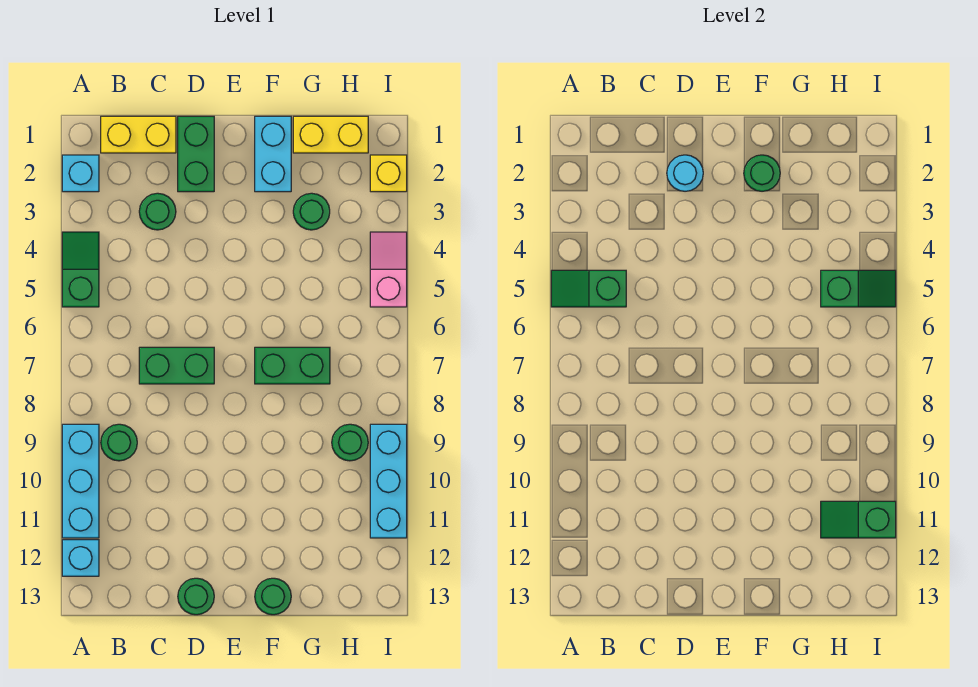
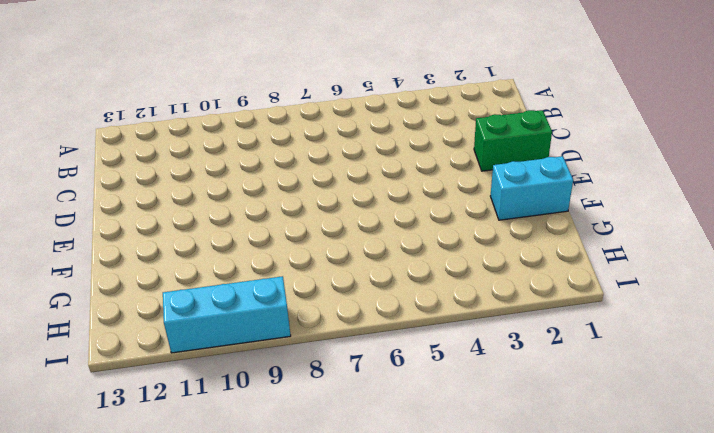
none -> cyan brick A2 level 1
none -> green slope A4:A5 level 1 top 5
none -> cyan brick A9:A11 level 1

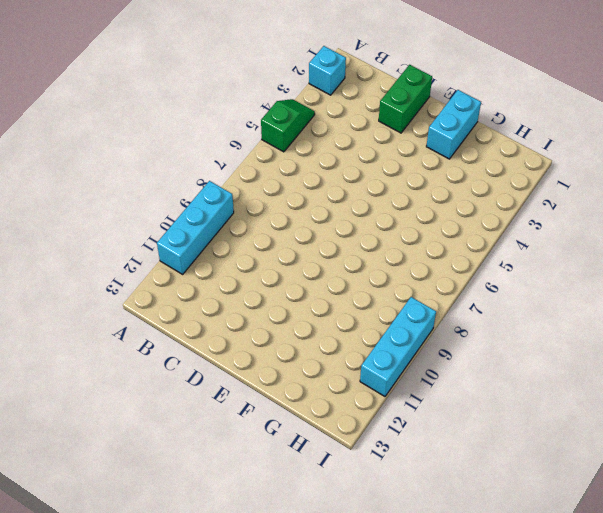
none -> cyan brick A12 level 1
none -> yellow brick B1:C1 level 1
none -> green round brick B9 level 1

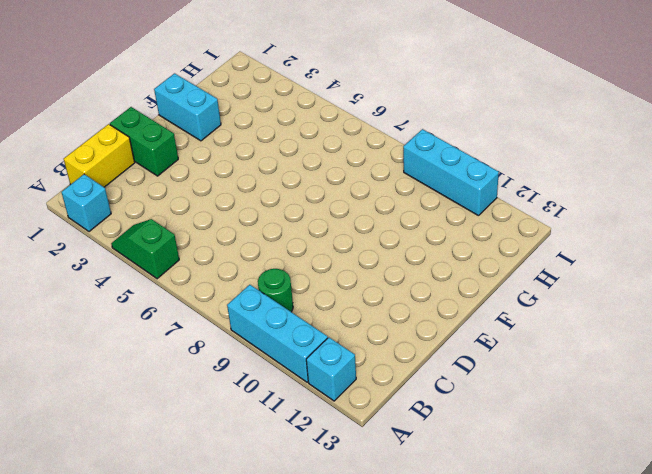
none -> green round brick C3 level 1
none -> green brick C7:D7 level 1
none -> green round brick D13 level 1

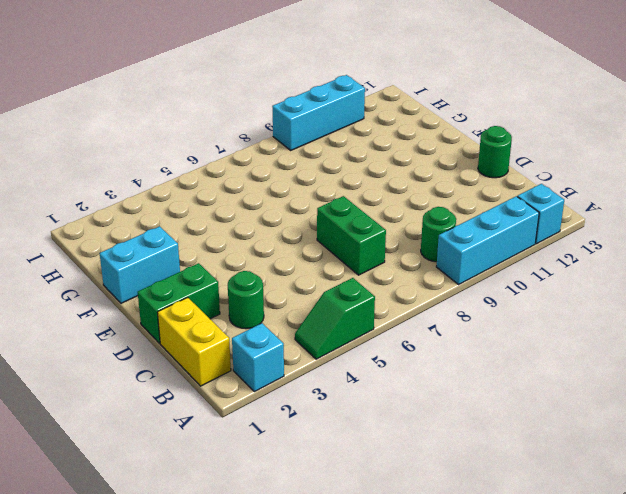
none -> green brick F7:G7 level 1
none -> green round brick F13 level 1
none -> yellow brick G1:H1 level 1

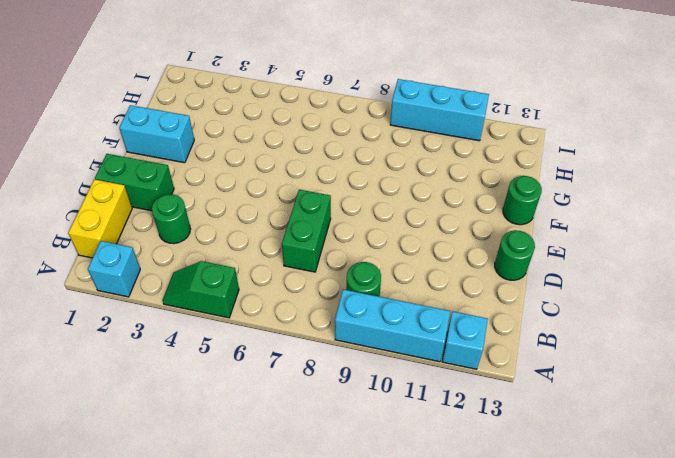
none -> green brick F7:G7 level 1
none -> yellow brick G1:H1 level 1
none -> green round brick G3 level 1

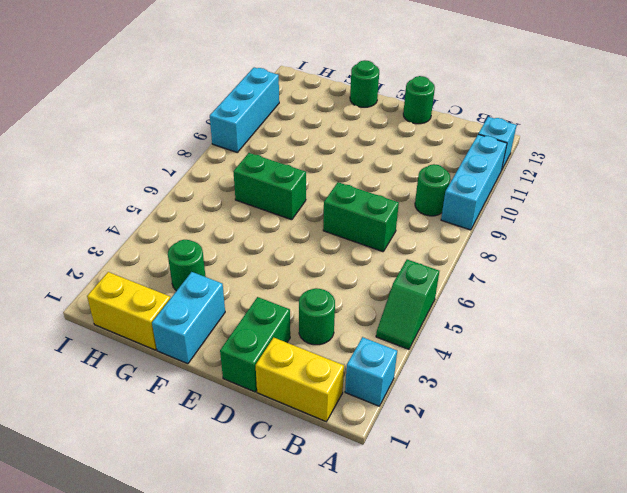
none -> green round brick H9 level 1
none -> yellow brick I2 level 1
none -> pink slope I4:I5 level 1 top 5

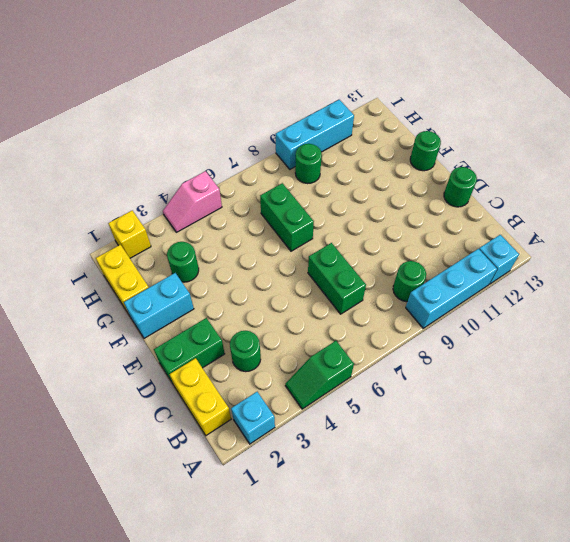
none -> green slope A5:B5 level 2 top B
none -> cyan round brick D2 level 2
none -> green round brick F2 level 2

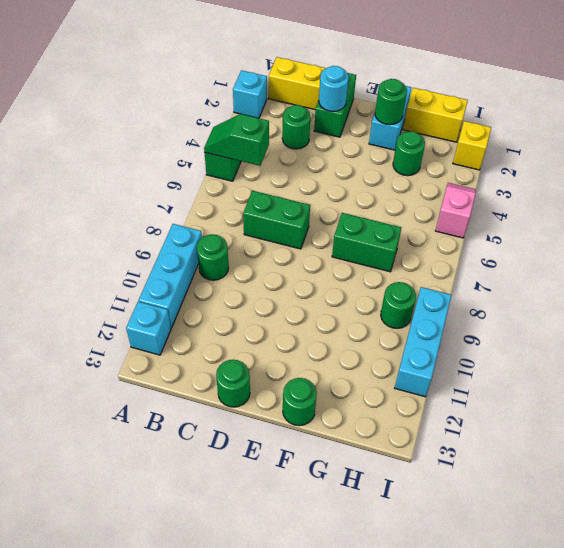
none -> green slope H5:I5 level 2 top H
none -> green slope H11:I11 level 2 top I

